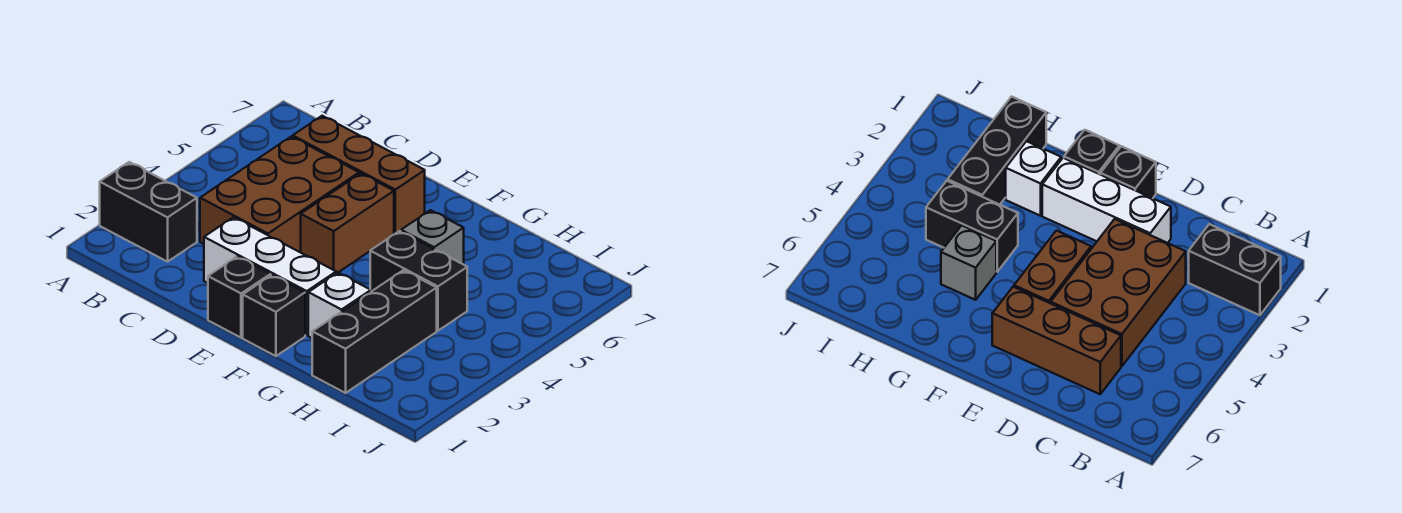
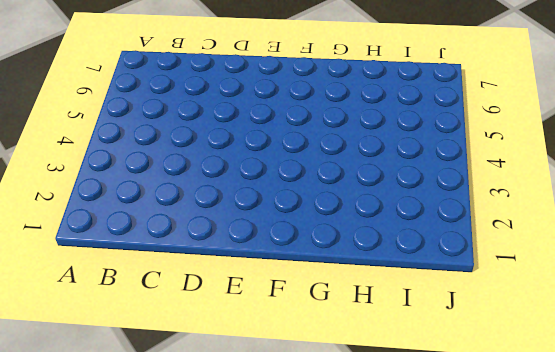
none -> black brick A2:B2 level 1
none -> brown brick C3:D5 level 1

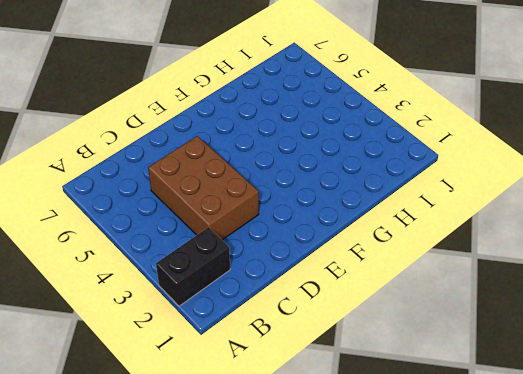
none -> brown brick C6:E6 level 1
none -> white brick D2:F2 level 1

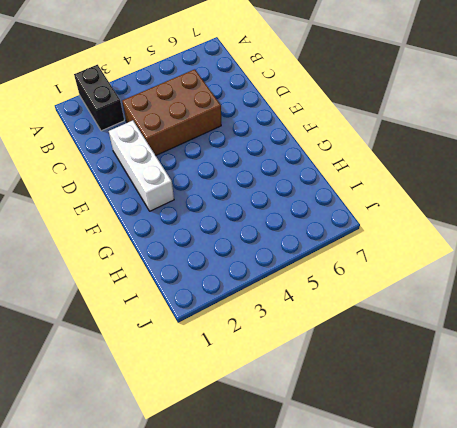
none -> brown brick C6:E6 level 1
none -> black brick E1 level 1

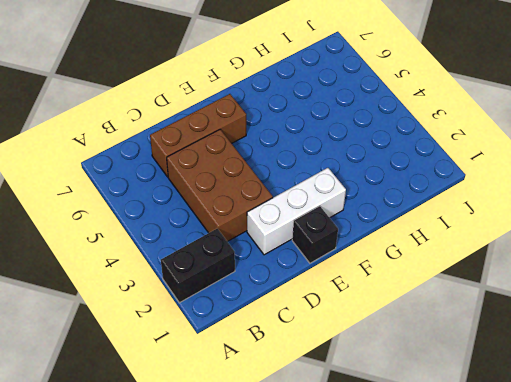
none -> brown brick E4:E5 level 1
none -> black brick F1 level 1

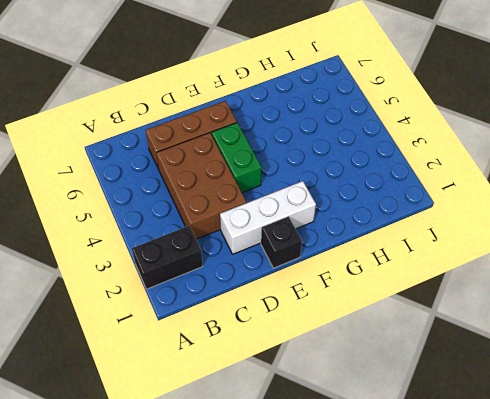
green brick E4:E5 level 1 -> brown brick E4:E5 level 1
none -> black brick F1 level 1
none -> white brick G2 level 1

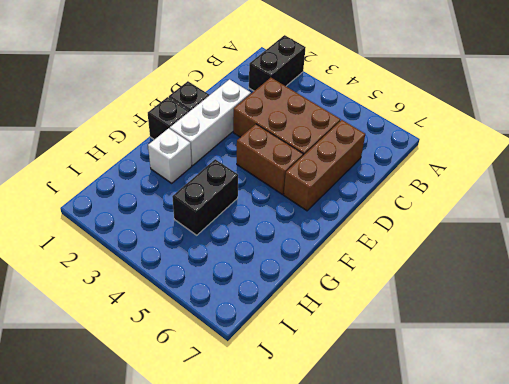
none -> grey brick G5 level 1
none -> black brick H1:H3 level 1

